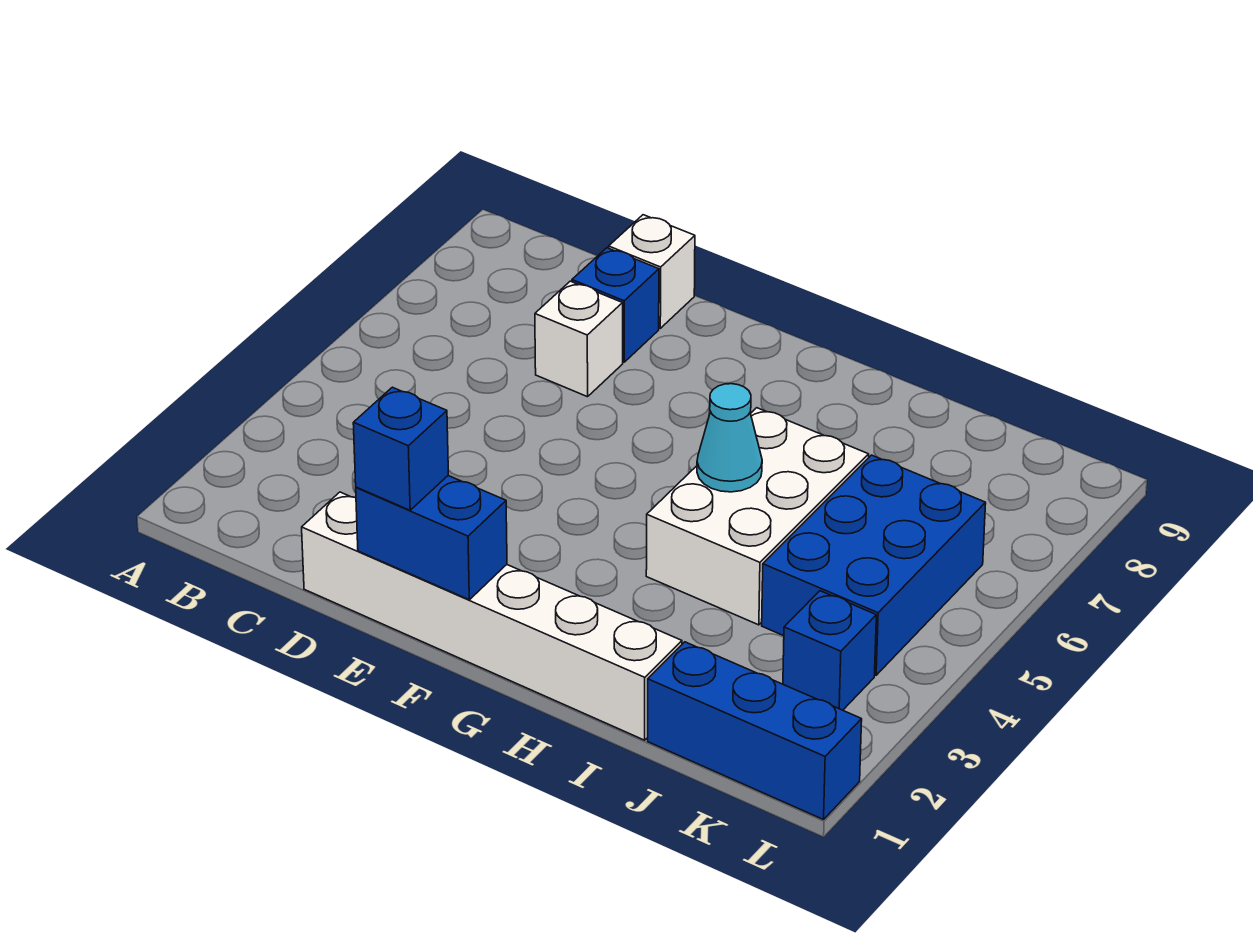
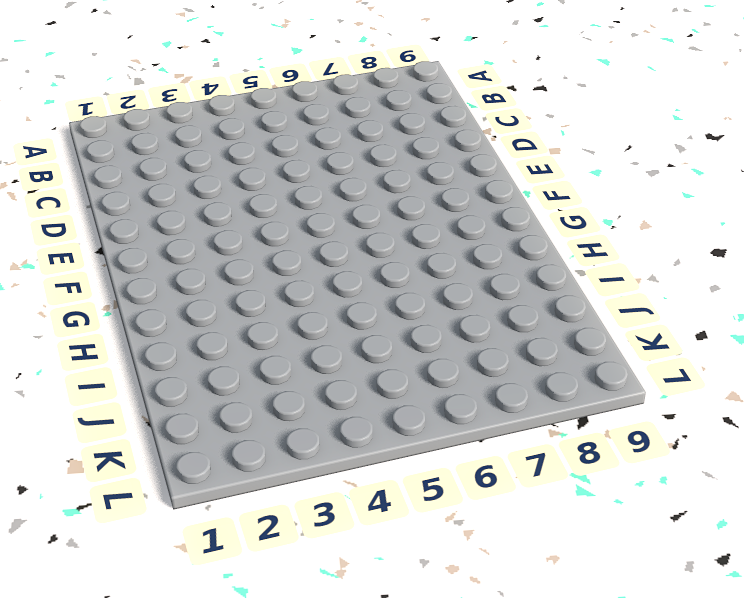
none -> white brick D1:I1 level 1
none -> white brick D7 level 1

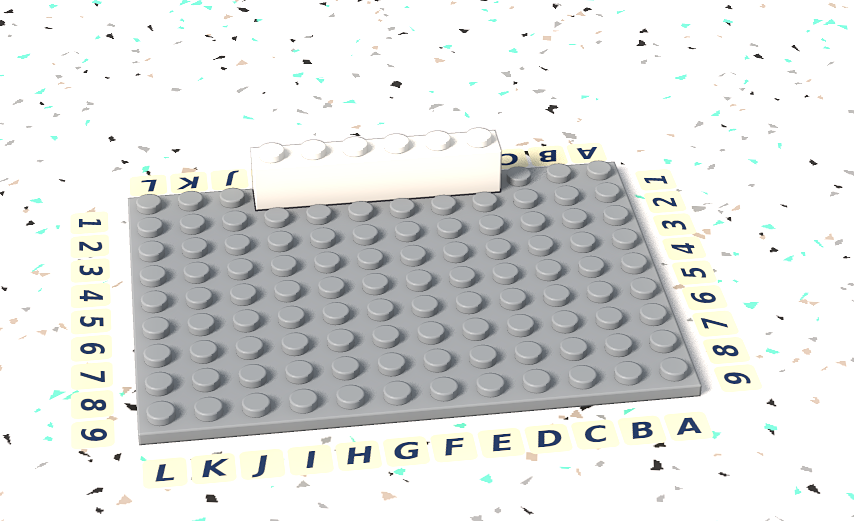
none -> white brick D7 level 1
none -> blue brick D8 level 1

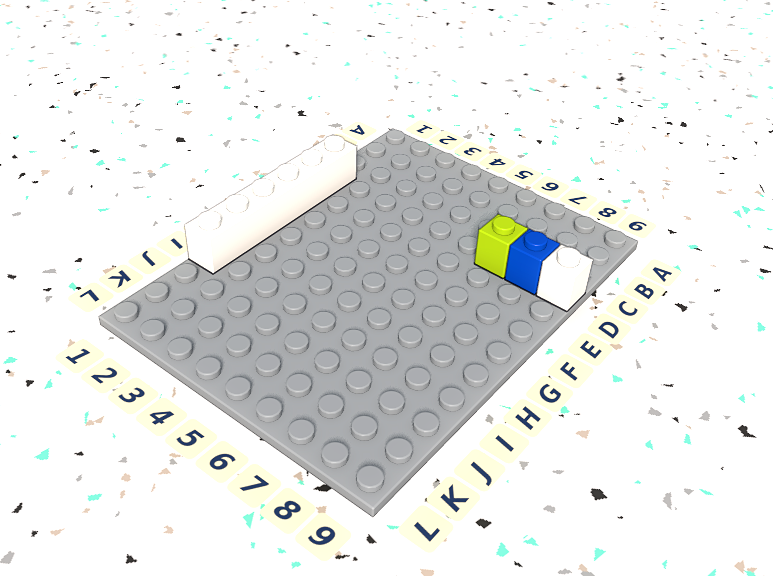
lime brick D7 level 1 -> white brick D7 level 1
none -> white brick H4:I6 level 1
none -> blue brick J1:L1 level 1

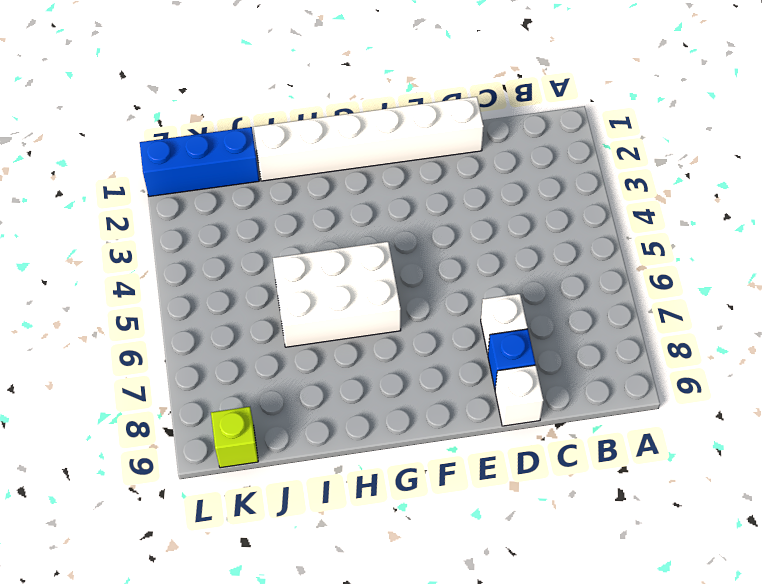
white brick G5:I6 level 1 -> white brick H4:I6 level 1
lime brick K9 level 1 -> none
none -> blue brick J4:K6 level 1
none -> blue brick K3 level 1

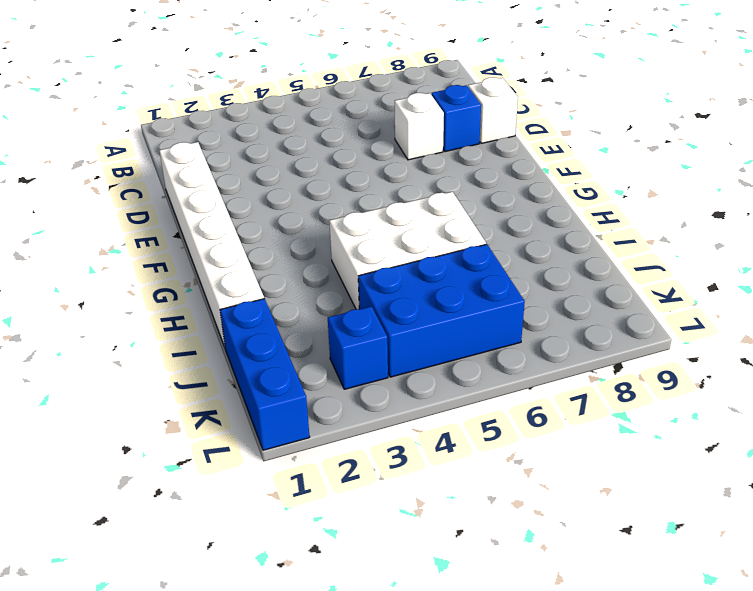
none -> blue brick E1:F1 level 2
none -> cyan cone H5 level 2

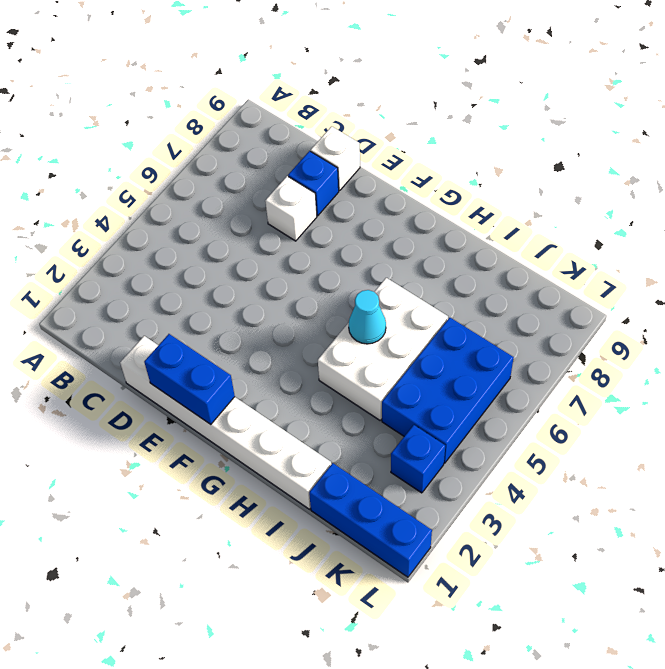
none -> blue brick E1 level 3

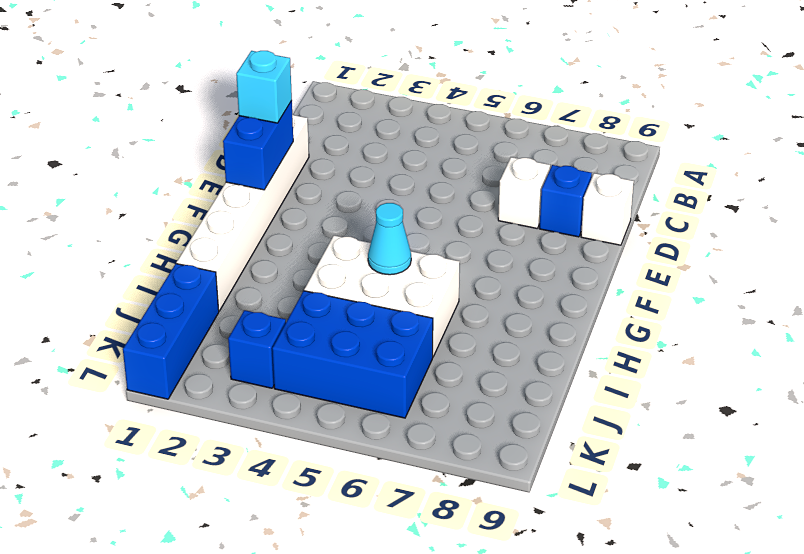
cyan brick E1 level 3 -> blue brick E1 level 3

